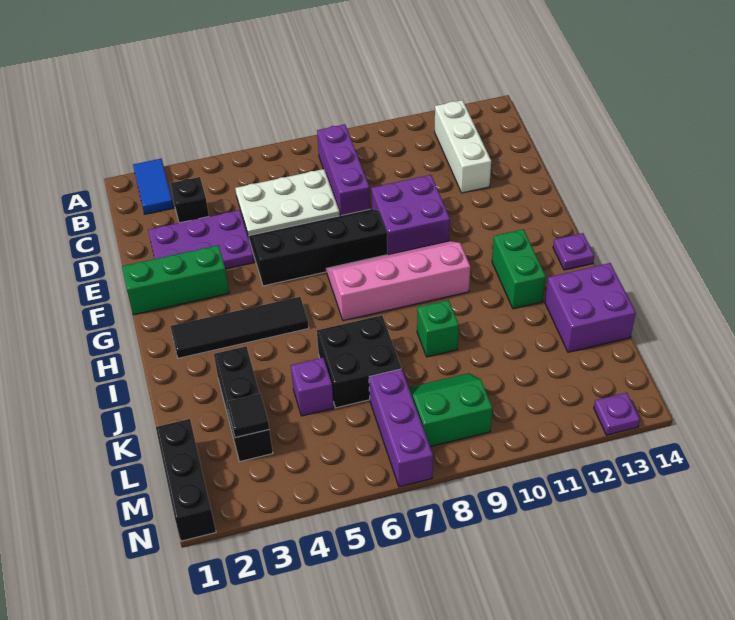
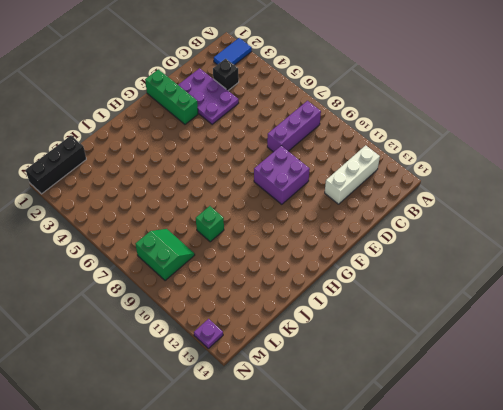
none -> white plate C5:D7 level 1
none -> black slope E5:F8 level 1 top F
none -> pink slope G7:H10 level 1 top H

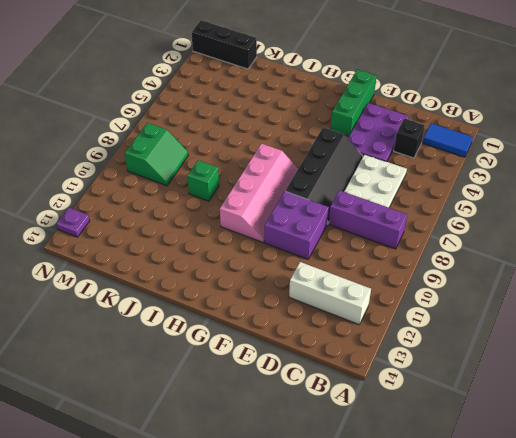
none -> black tile H2:H5 level 1
none -> green brick H12:I12 level 1
none -> purple plate H14 level 1

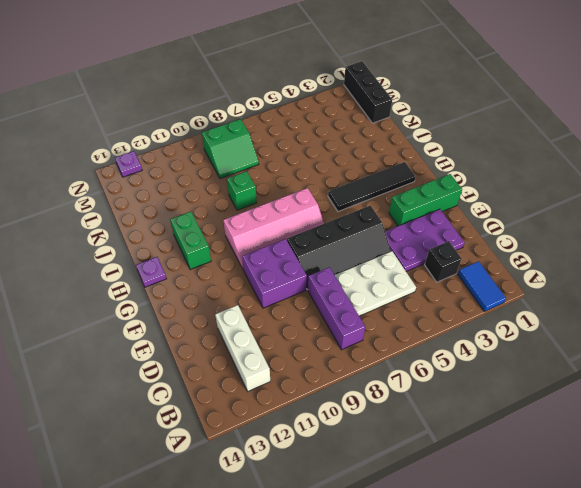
none -> black brick J3:L3 level 1
none -> black brick J6:K7 level 1
none -> purple brick J13:K14 level 1

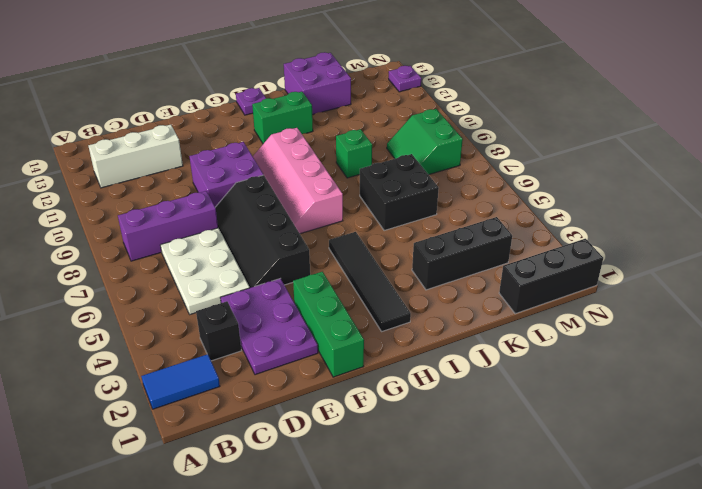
none -> purple brick K5 level 1
none -> purple brick L7:N7 level 1
none -> black tile L3 level 2

